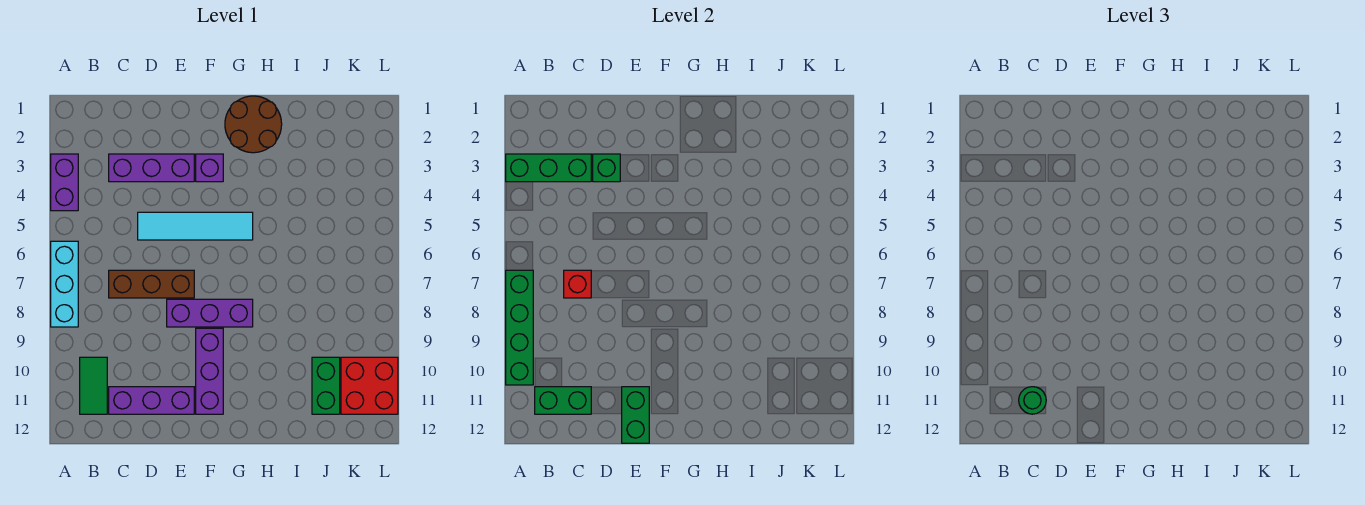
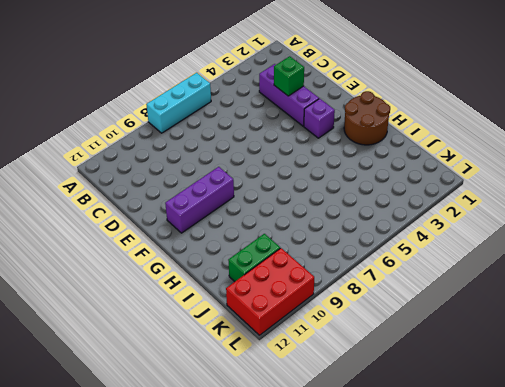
red brick K10:L12 level 1 -> red brick K10:L11 level 1
none -> purple brick A3:A4 level 1
none -> green tile B10:B11 level 1
none -> brown brick C7:E7 level 1

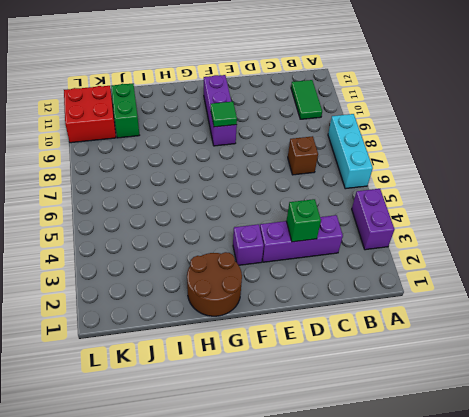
brown brick C7 level 1 -> brown brick C7:E7 level 1
green tile F9 level 2 -> none
none -> purple brick C11:E11 level 1
none -> cyan tile D5:G5 level 1
none -> purple brick E8:G8 level 1

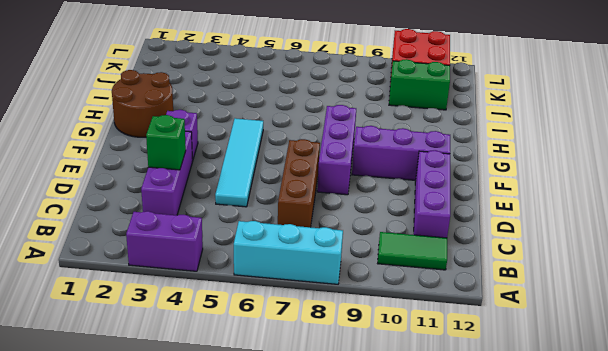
none -> green brick A3:C3 level 2
none -> green brick A7:A10 level 2
none -> green brick B11:C11 level 2

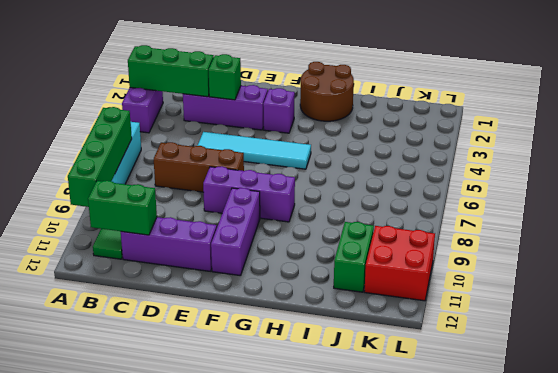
none -> red brick C7 level 2
none -> green brick E11:E12 level 2
none -> green round brick C11 level 3

